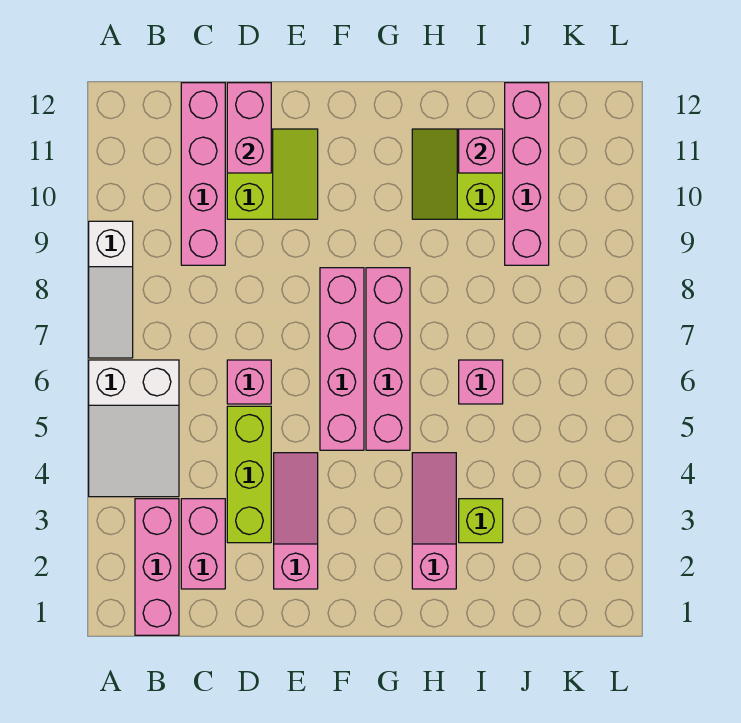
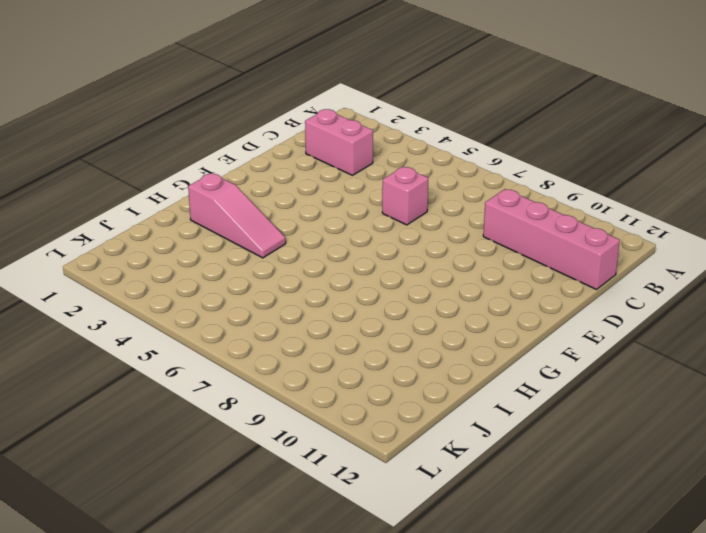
none -> white slope A4:B6 level 1 top 6
none -> white slope A7:A9 level 1 top 9
none -> pink brick B1:B3 level 1

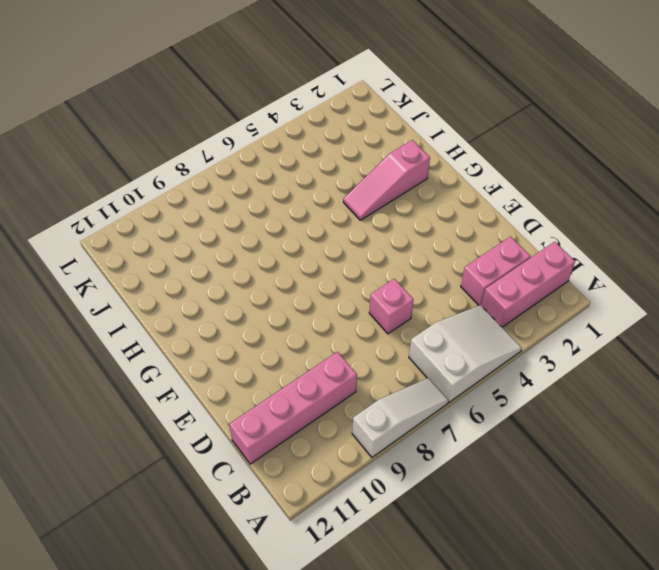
none -> lime brick D3:D5 level 1
none -> lime slope D10:E11 level 1 top D
none -> pink slope E2:E4 level 1 top 2

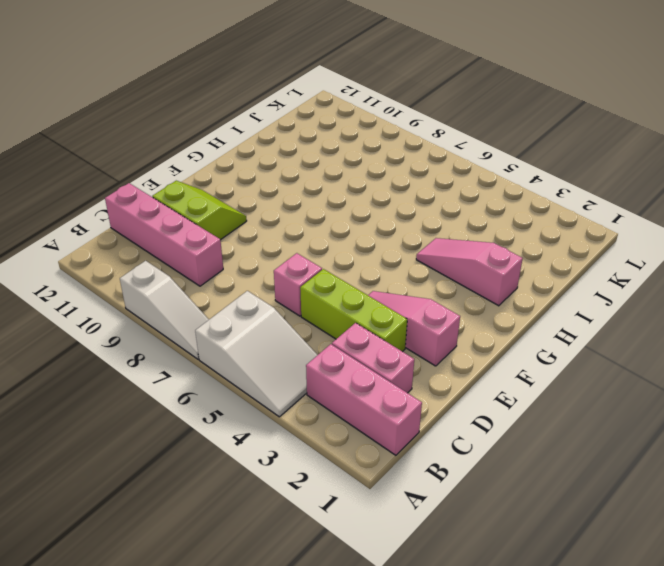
none -> pink brick F5:F8 level 1
none -> pink brick G5:G8 level 1
none -> lime slope H10:I11 level 1 top I

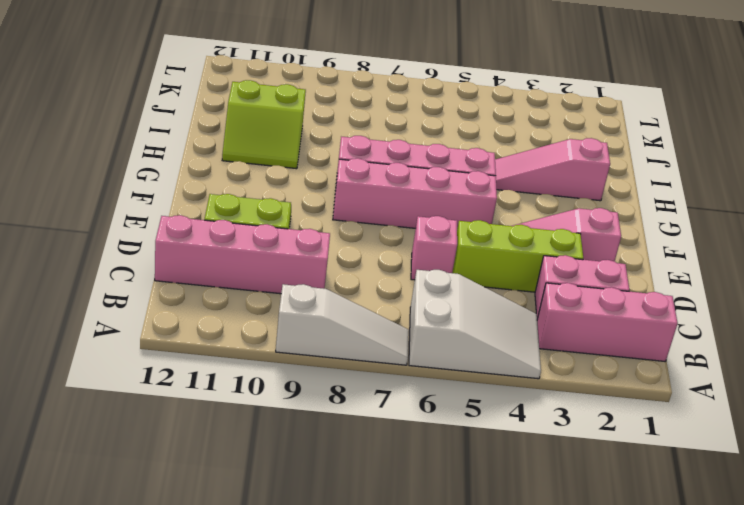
none -> lime brick I3 level 1
none -> pink brick I6 level 1
none -> pink brick J9:J12 level 1

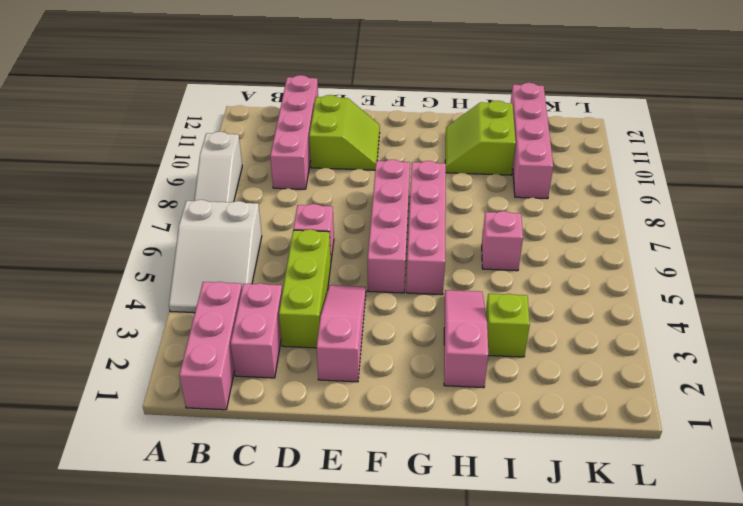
none -> pink brick D11:D12 level 2
none -> pink brick I11 level 2

